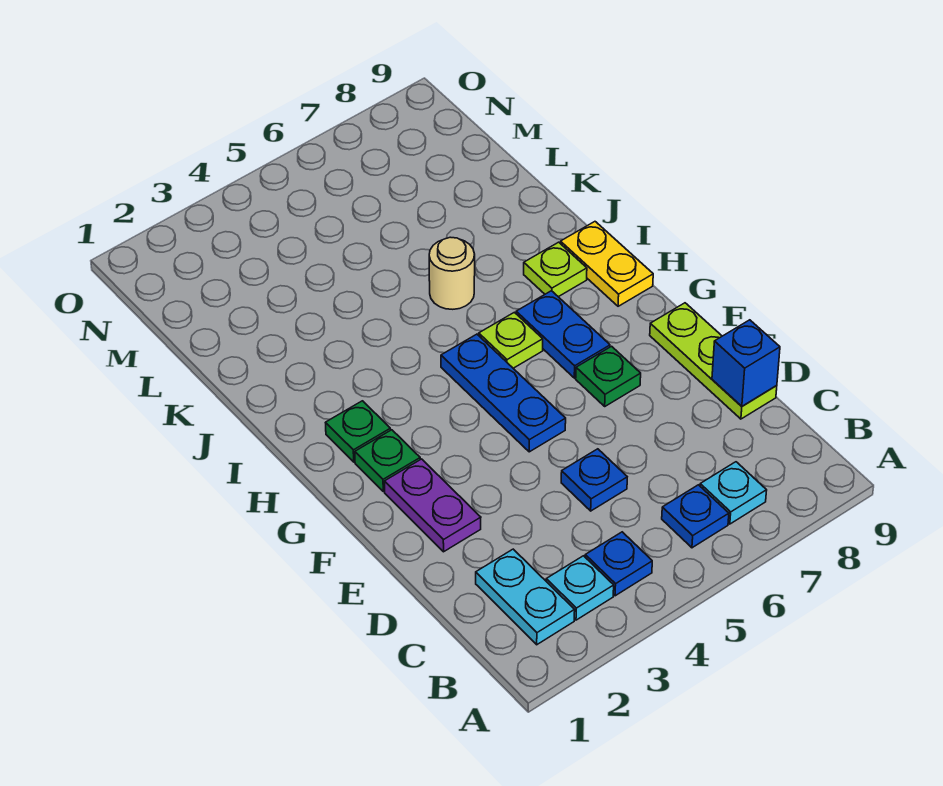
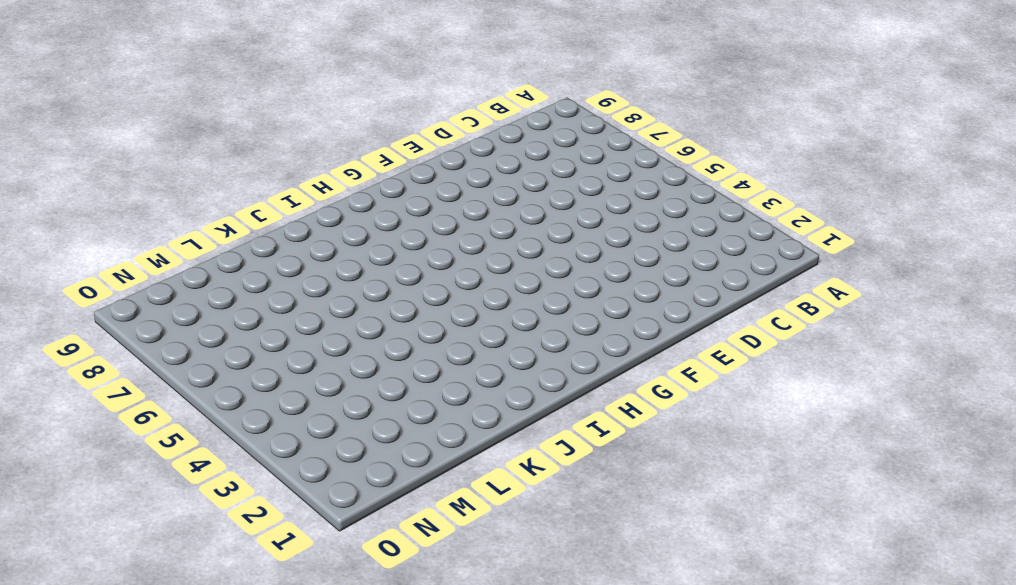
none -> cyan plate B2:C2 level 1
none -> cyan plate B3 level 1
none -> blue plate B4 level 1

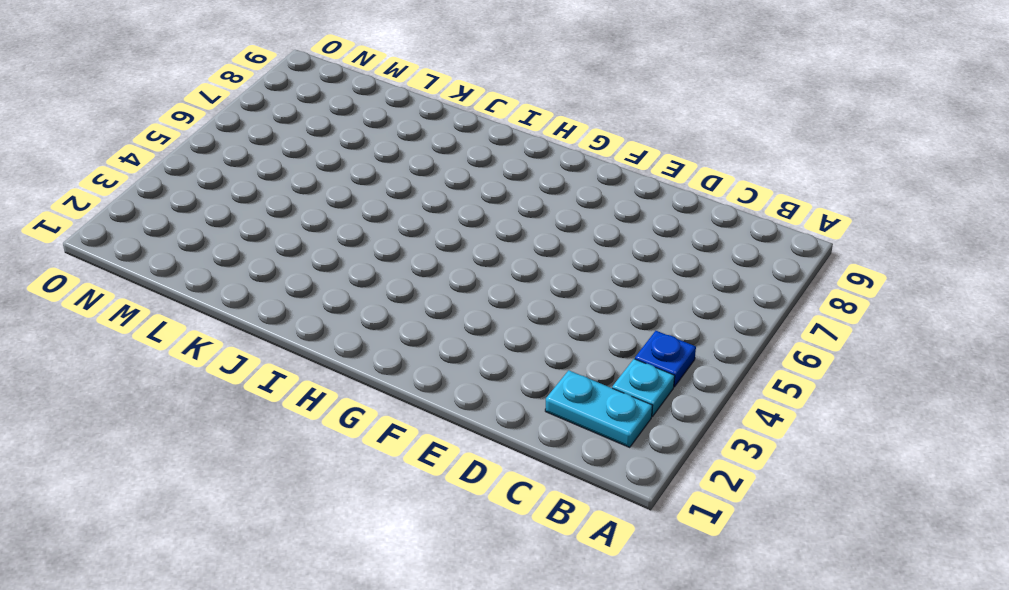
none -> blue plate B6 level 1
none -> cyan plate B7 level 1
none -> blue plate D5 level 1

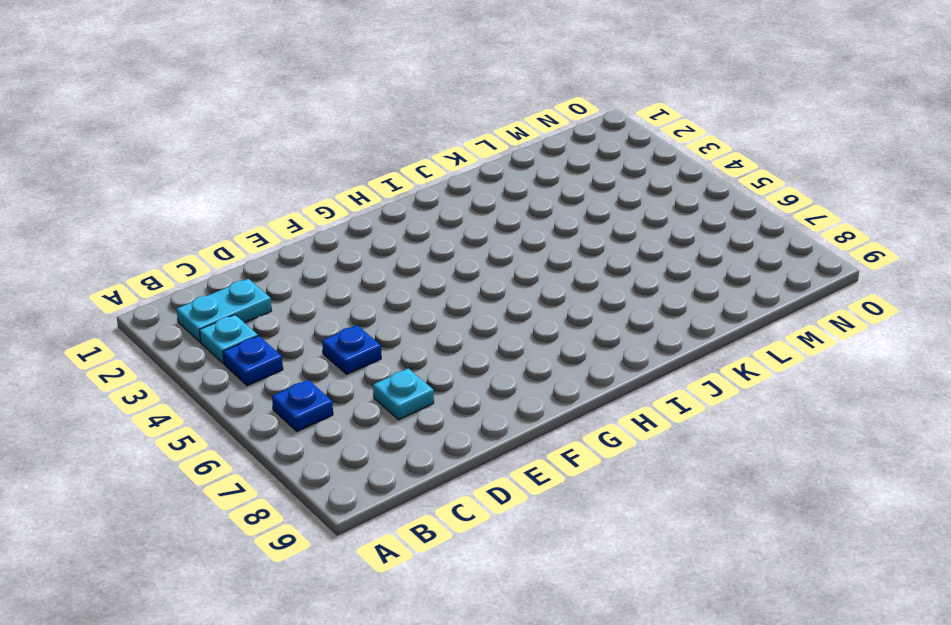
cyan plate D7 level 1 -> cyan plate B7 level 1
none -> lime plate D9:F9 level 1
none -> purple plate E2:F2 level 1
none -> blue plate F5:H5 level 1

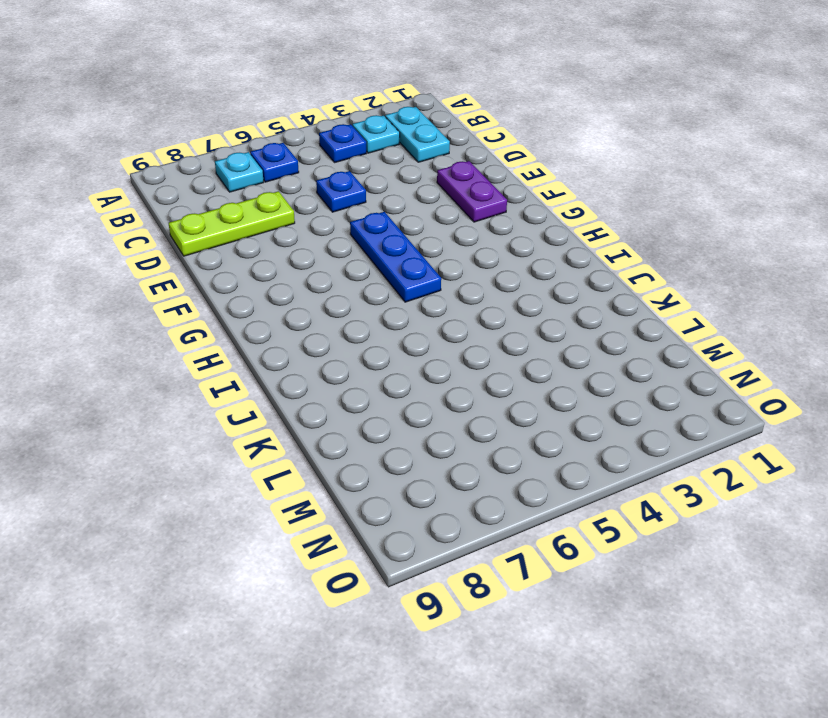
lime plate D7:D9 level 1 -> lime plate D9:F9 level 1
none -> green plate F7 level 1
none -> green plate G2 level 1
none -> blue plate G7:H7 level 1

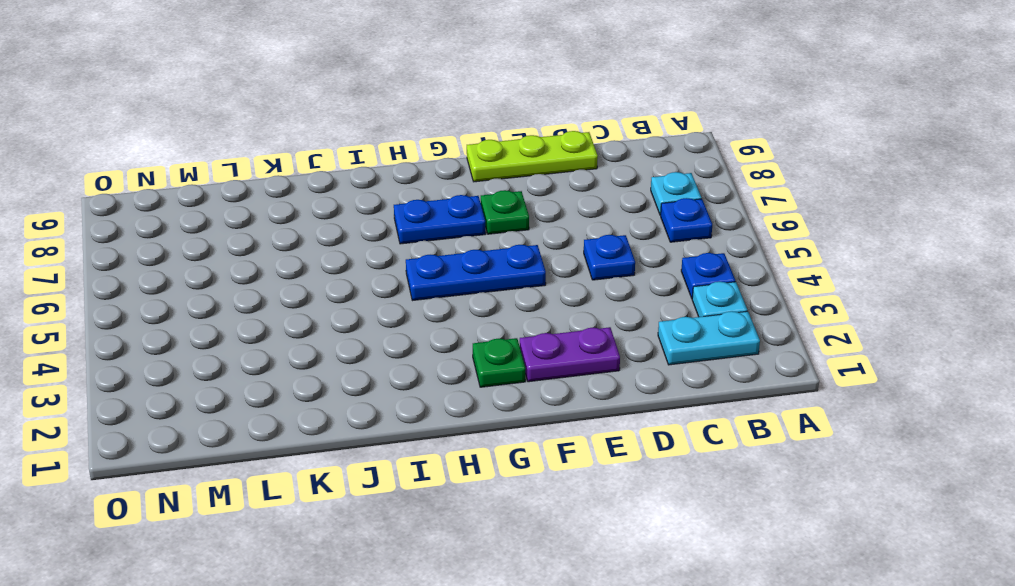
none -> green plate H2 level 1
none -> lime plate H6 level 1
none -> yellow plate H9:I9 level 1

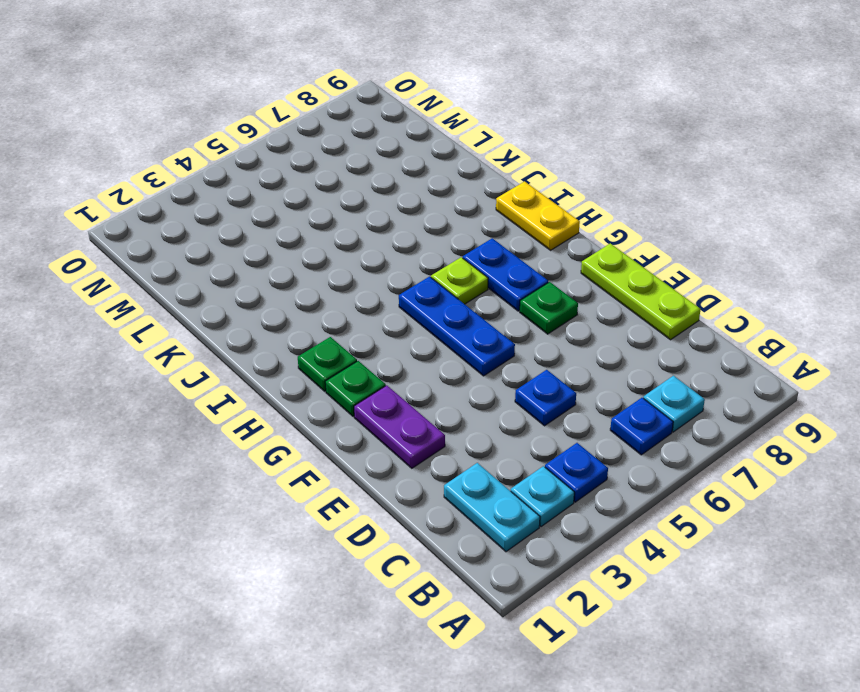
none -> lime plate I8 level 1
none -> tan round brick J6 level 1
none -> blue brick D9 level 2

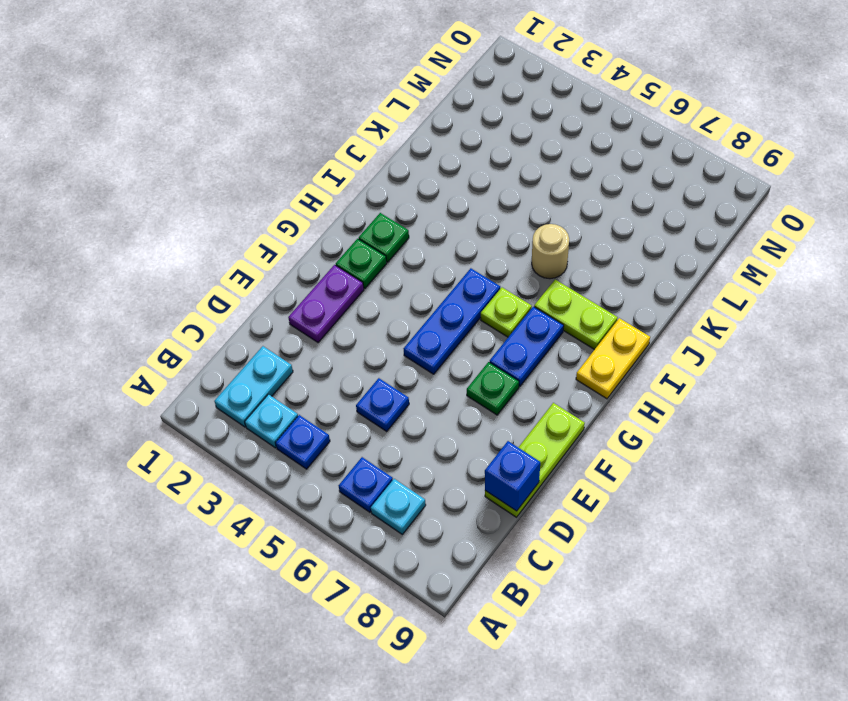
lime plate I7:I8 level 1 -> lime plate I8 level 1

